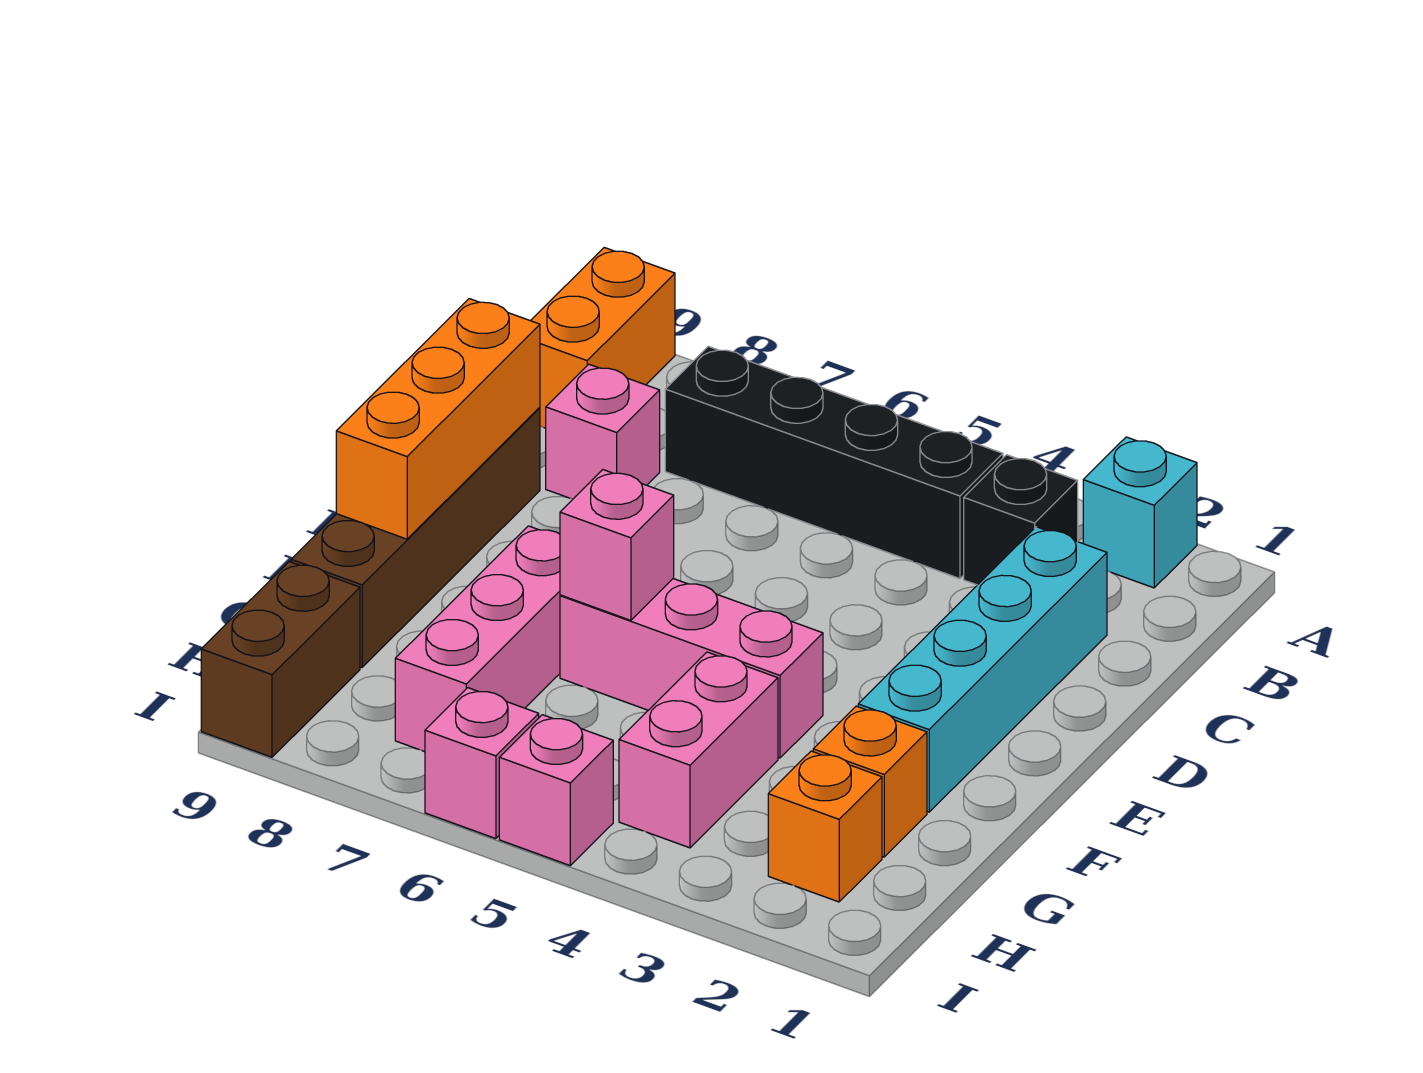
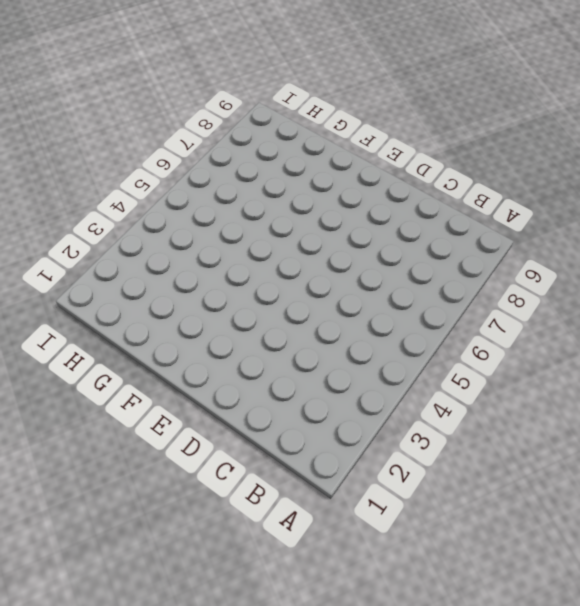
none -> cyan brick A2 level 1
none -> orange brick A9:B9 level 1
none -> black brick B3 level 1

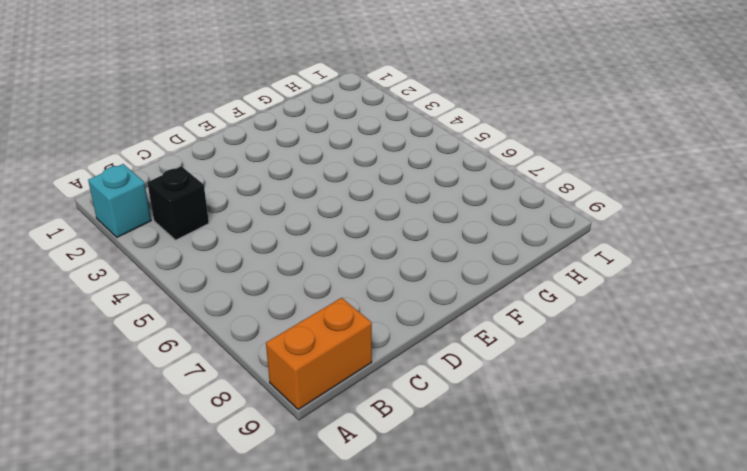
none -> black brick B4:B7 level 1
none -> cyan brick C2:F2 level 1
none -> pink brick C8 level 1

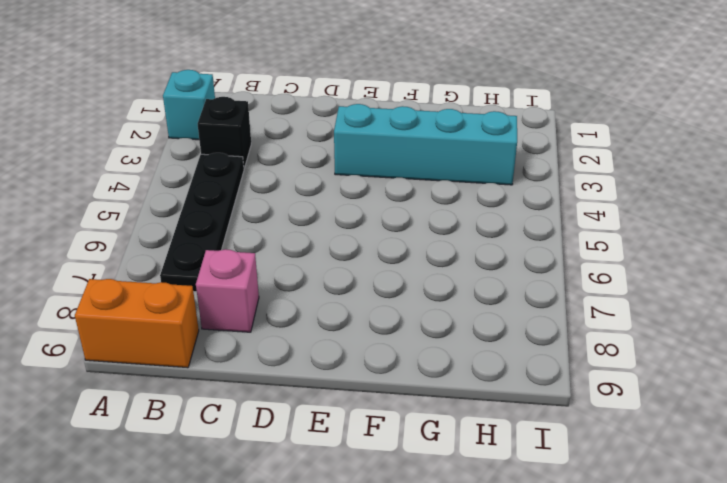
black plate B4:B7 level 1 -> black brick B4:B7 level 1
cyan brick E3:H3 level 1 -> cyan brick C2:F2 level 1
none -> brown brick D9:G9 level 1
none -> pink brick F4:F6 level 1
none -> pink brick F7:H7 level 1

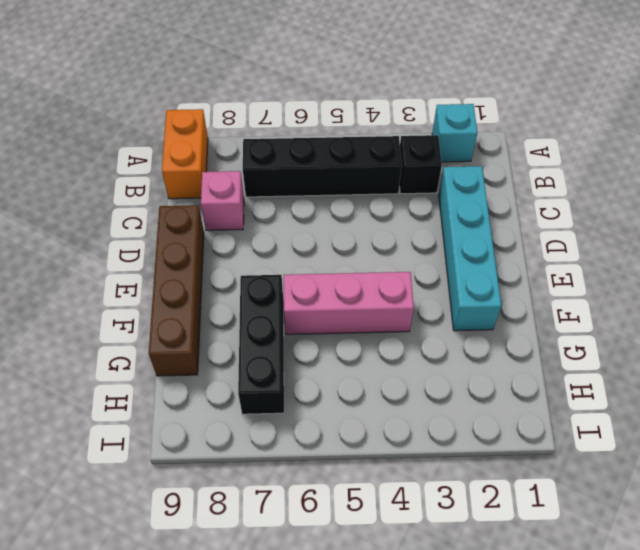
black brick F7:H7 level 1 -> pink brick F7:H7 level 1
none -> orange brick G2 level 1
none -> pink brick G4:H4 level 1
none -> orange brick H2 level 1

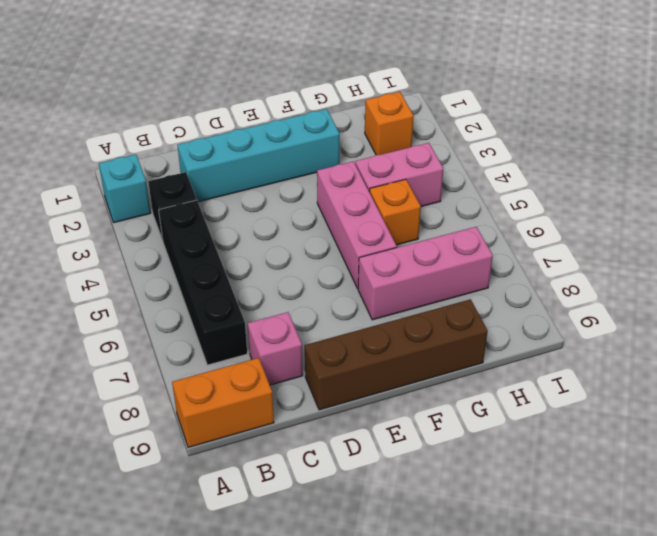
orange brick G5 level 1 -> orange brick G2 level 1
none -> brown brick H9:I9 level 1
none -> pink brick I5 level 1
none -> pink brick I6 level 1

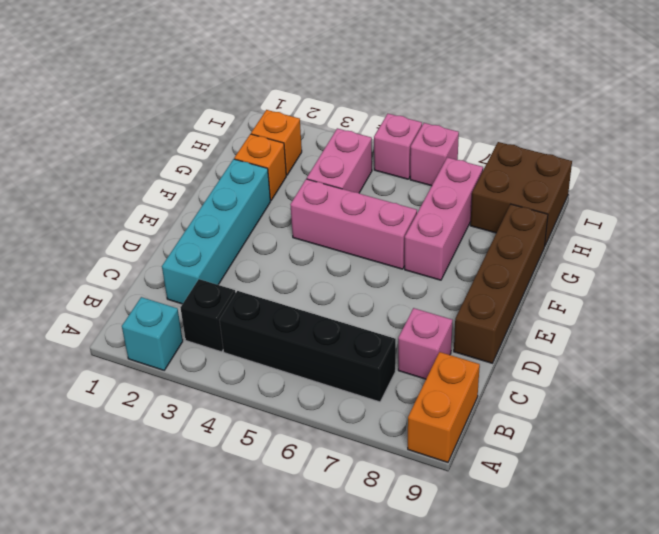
brown brick H8:I9 level 1 -> brown brick H9:I9 level 1
none -> orange brick D9:F9 level 2
none -> pink brick F6 level 2

